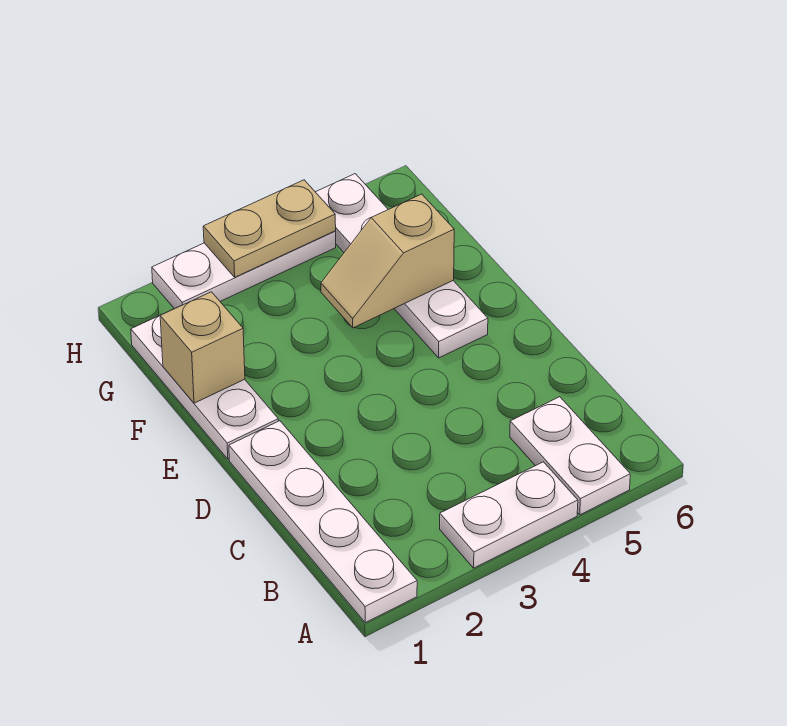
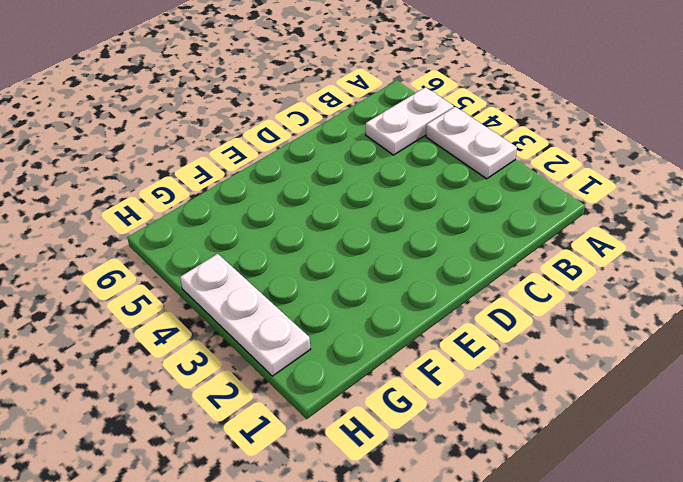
none -> white plate A1:D1 level 1
none -> white plate E1:G1 level 1

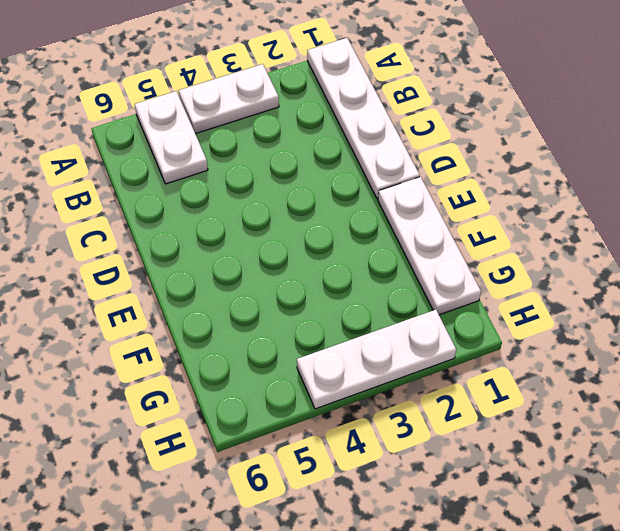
none -> white plate E5:H5 level 1
none -> tan brick F1 level 2

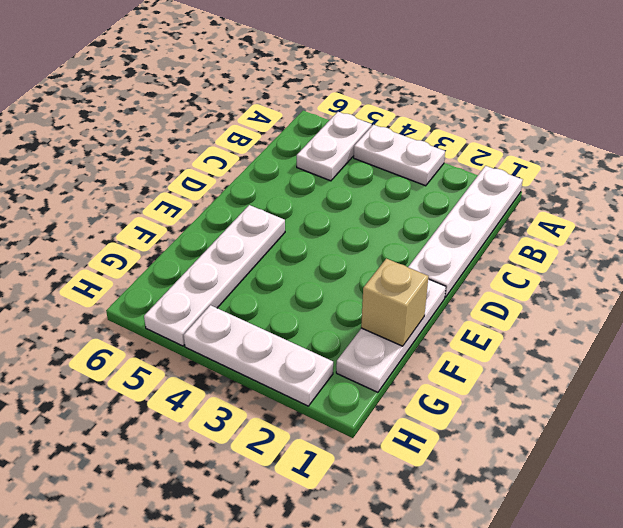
none -> tan slope F4:F5 level 2 top 5
none -> tan plate H3:H4 level 2

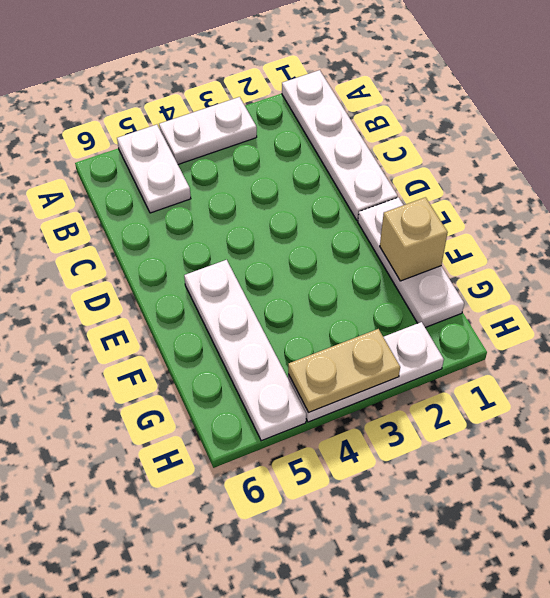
none -> tan slope F4:F5 level 2 top 5

